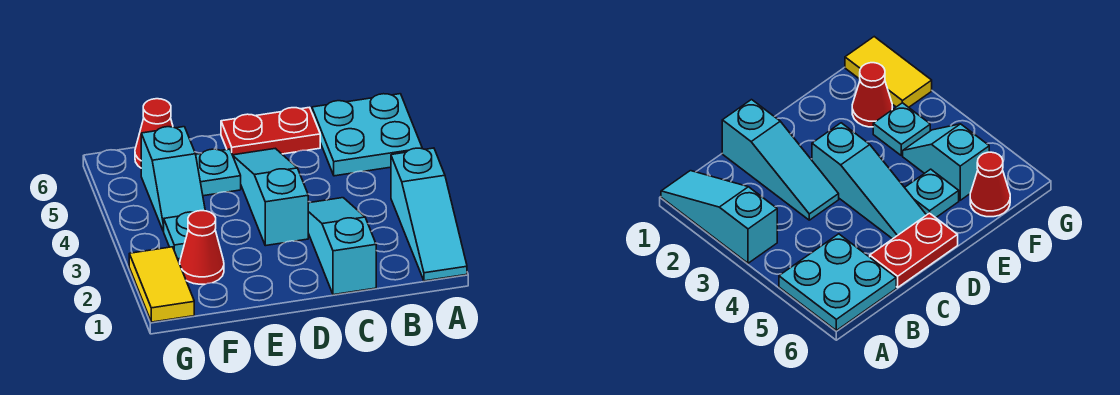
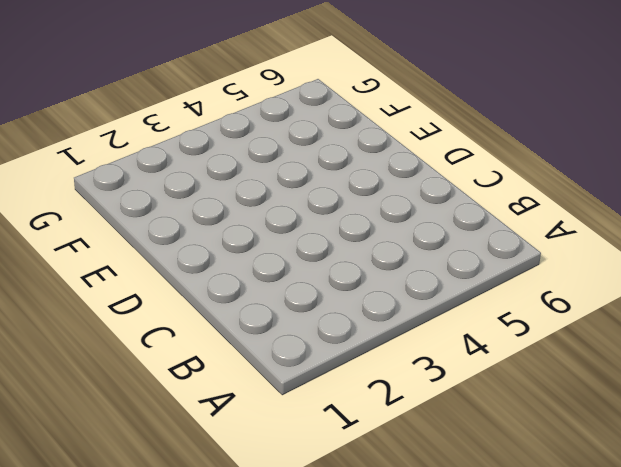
none -> cyan slope A1:A3 level 1 top 3
none -> cyan plate A5:B6 level 1

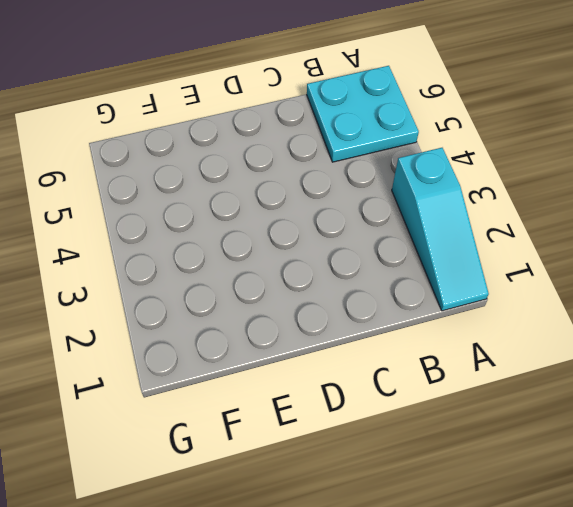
none -> cyan slope C1:C3 level 1 top 1
none -> red plate C6:D6 level 1

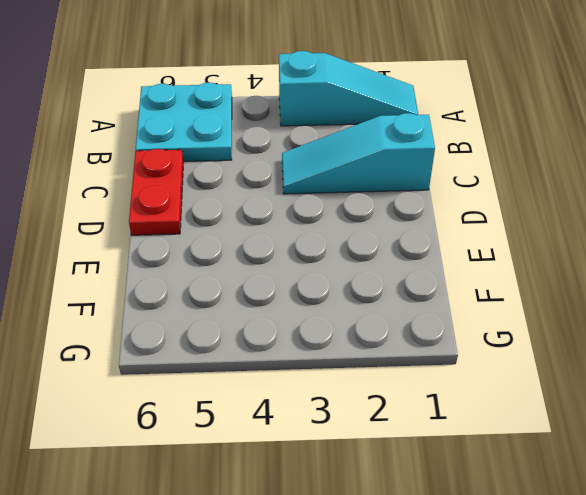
none -> cyan slope D3:D5 level 1 top 3
none -> cyan plate E5 level 1

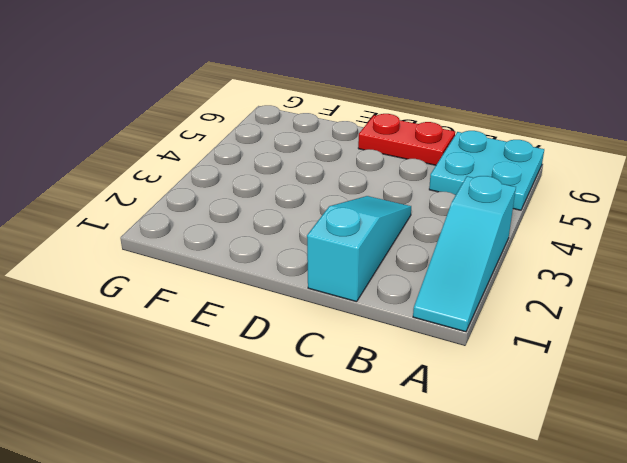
none -> cyan slope D3:D5 level 1 top 3
none -> cyan plate E5 level 1

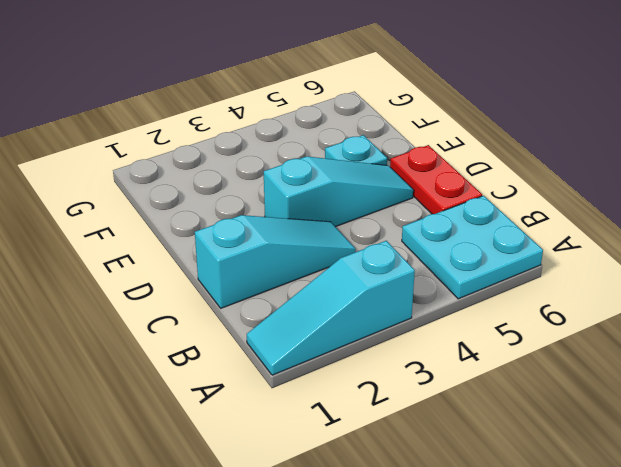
none -> red cone F2 level 1
none -> cyan plate F3 level 1

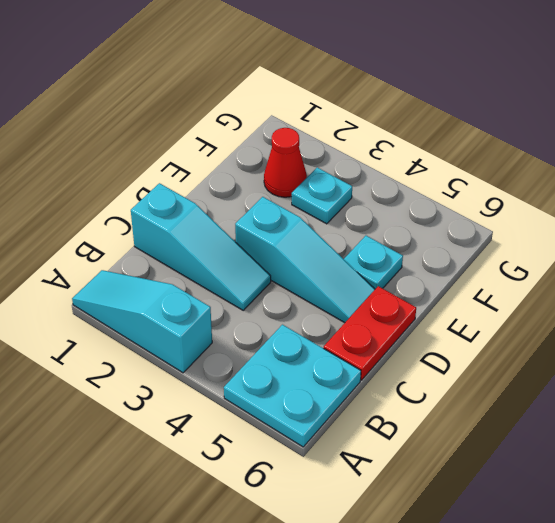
none -> cyan slope F4:F5 level 1 top 5
none -> red cone F6 level 1

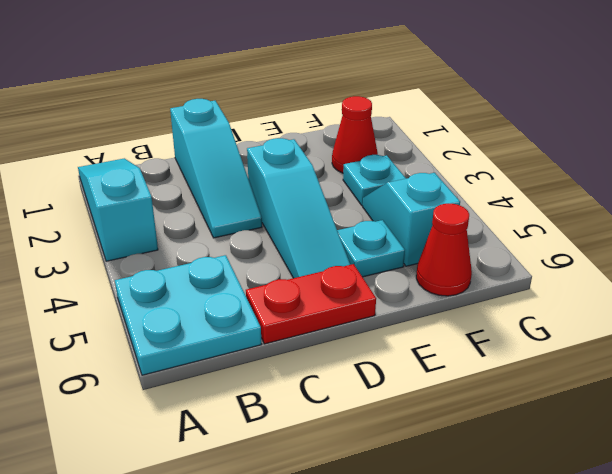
none -> yellow tile G1:G2 level 1

